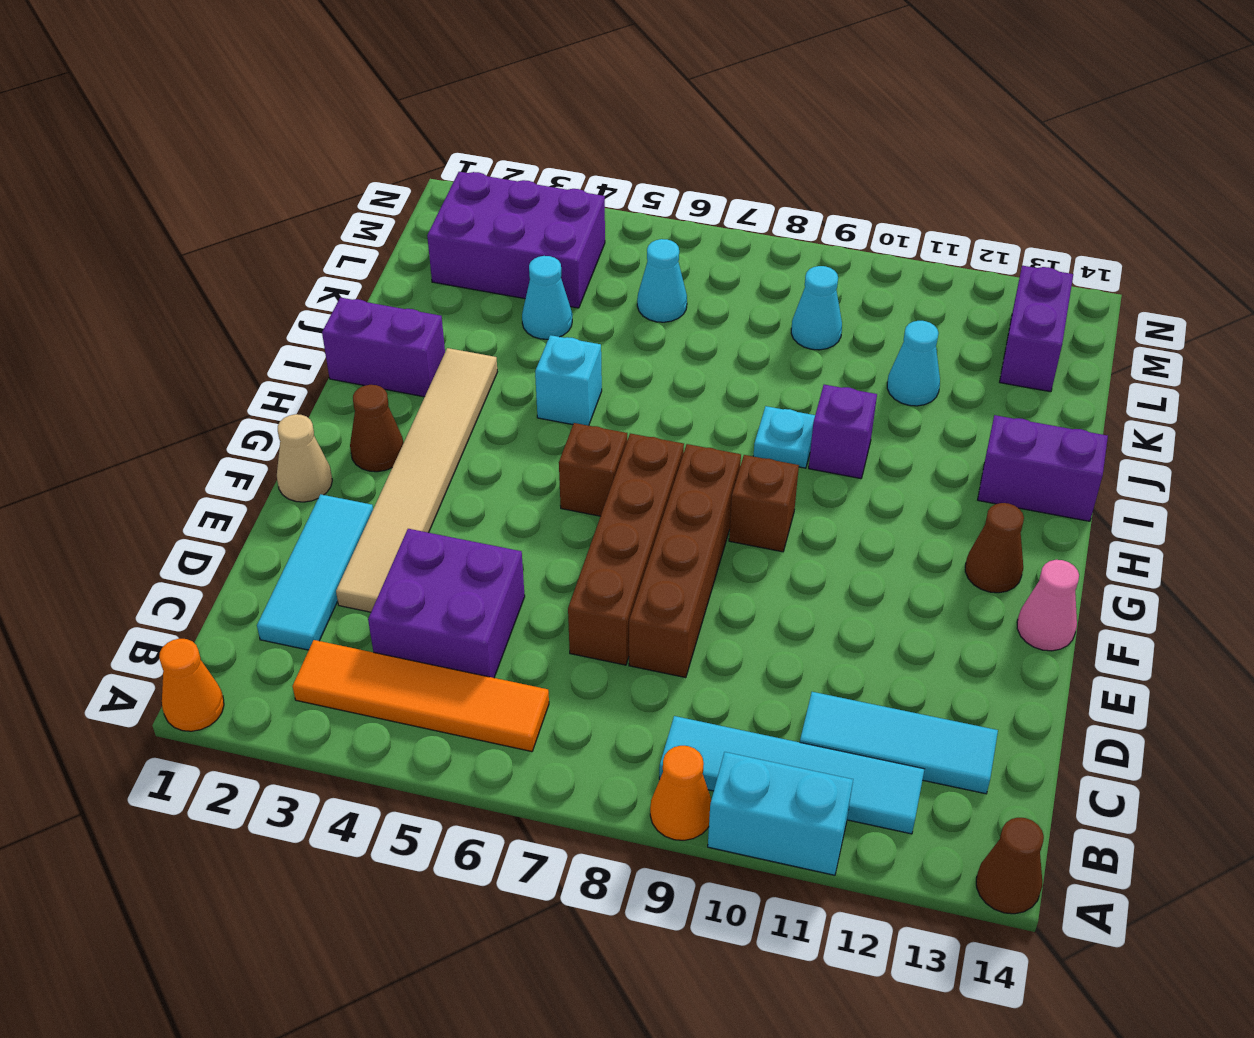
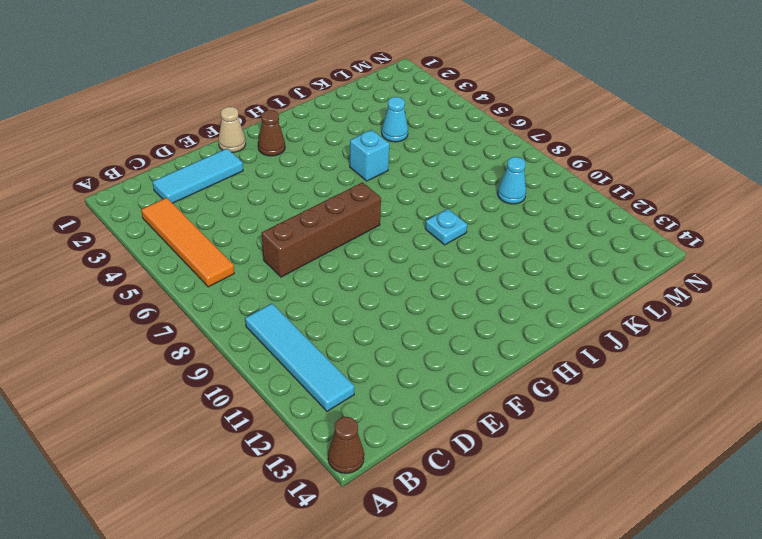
none -> orange cone A1 level 1
none -> orange cone A9 level 1
none -> cyan brick A10:A11 level 1

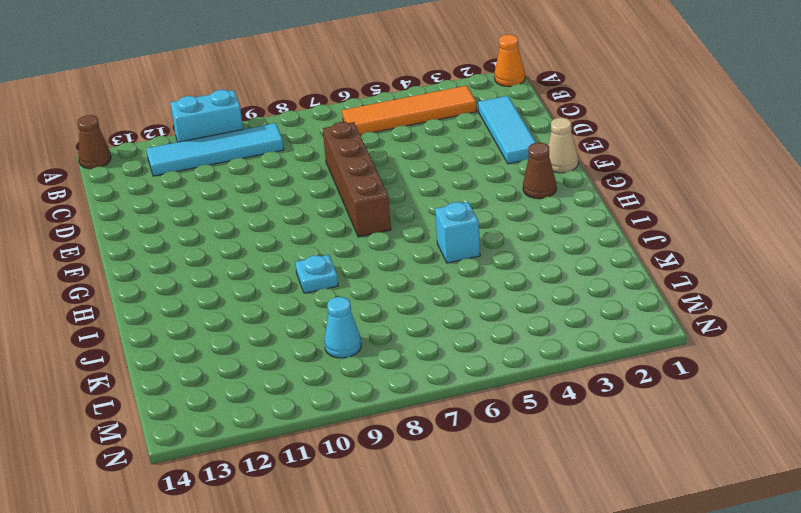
none -> orange cone A9 level 1
none -> purple brick C4:D5 level 1
none -> cyan tile C11:C13 level 1

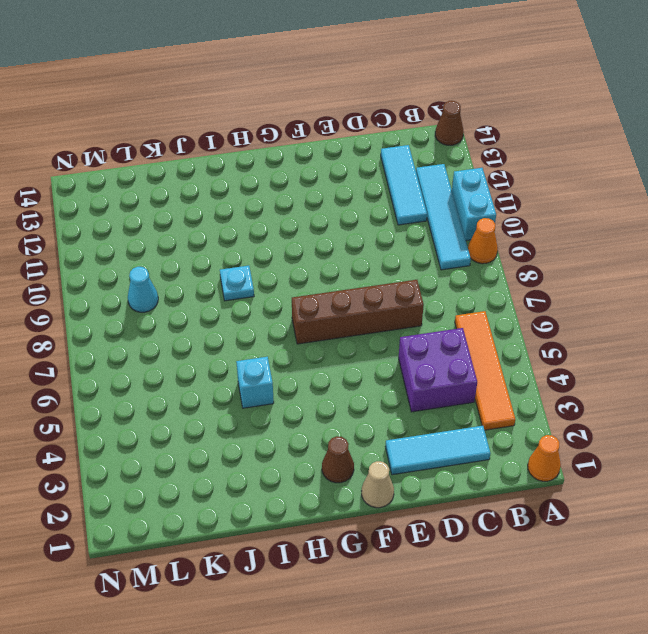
none -> tan tile D3:I3 level 1
none -> brown brick D8:G8 level 1
none -> pink cone F14 level 1

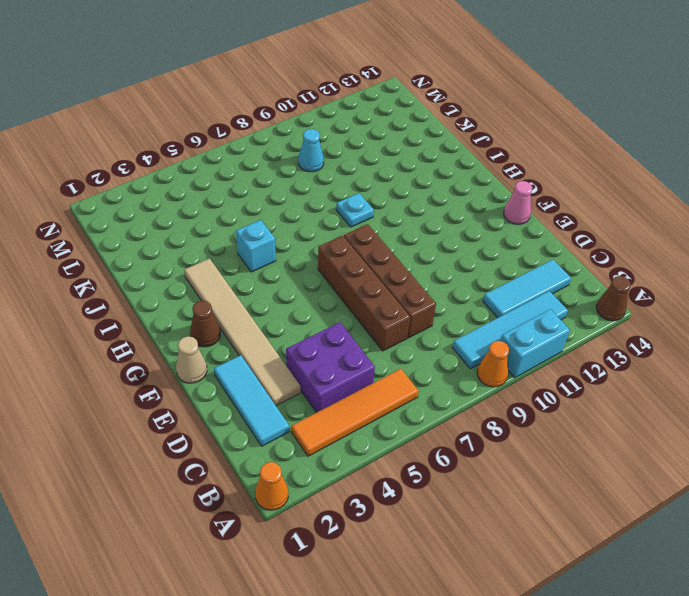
none -> brown brick G6 level 1
none -> brown brick G9 level 1
none -> brown cone G13 level 1

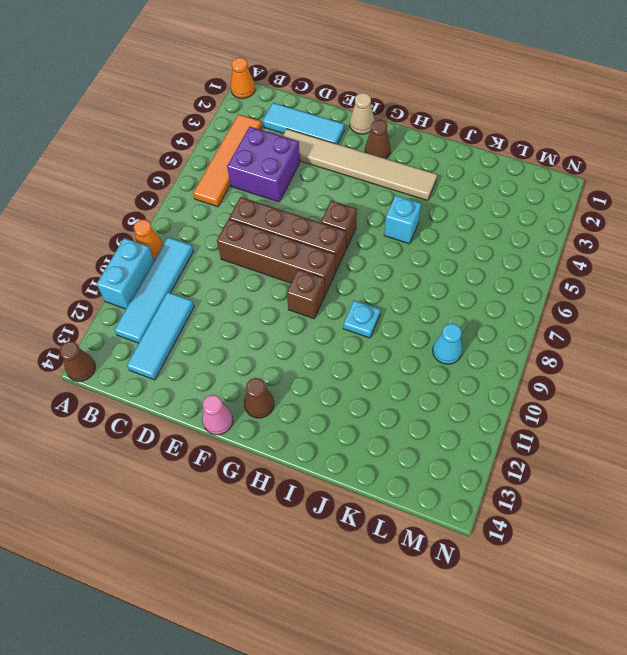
none -> purple brick I1:I2 level 1
none -> purple brick I10 level 1
none -> purple brick I13:I14 level 1

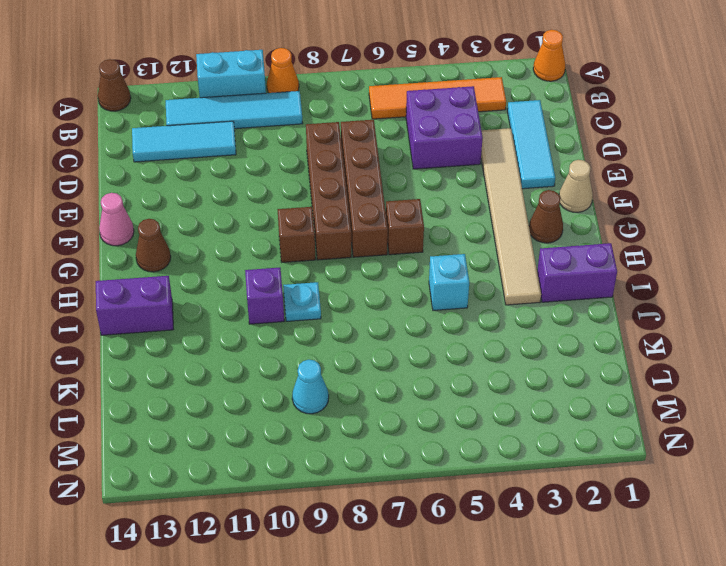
none -> cyan cone K4 level 1
none -> cyan cone K11 level 1
none -> purple brick L2:M4 level 1

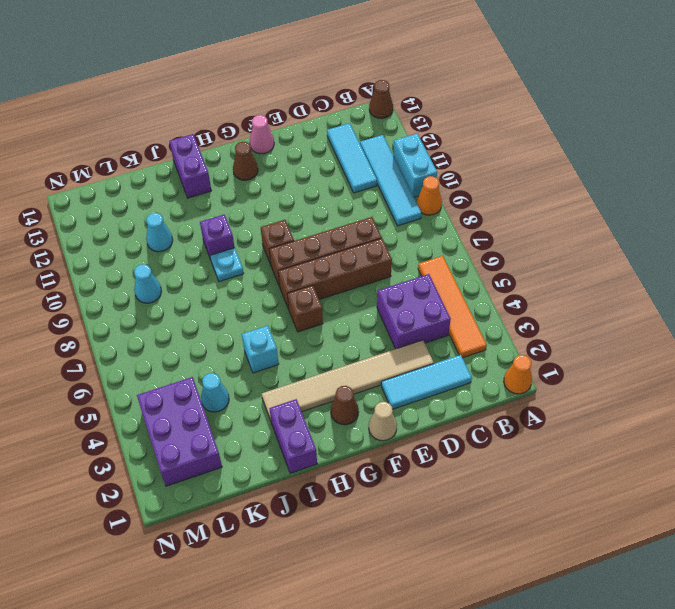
none -> cyan cone L6 level 1
none -> purple brick L13:M13 level 1

